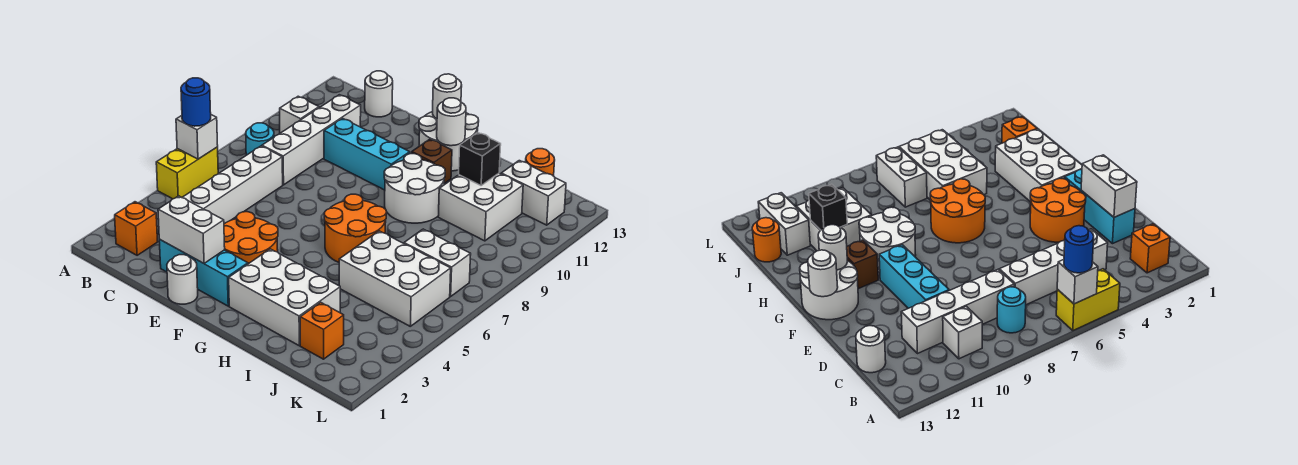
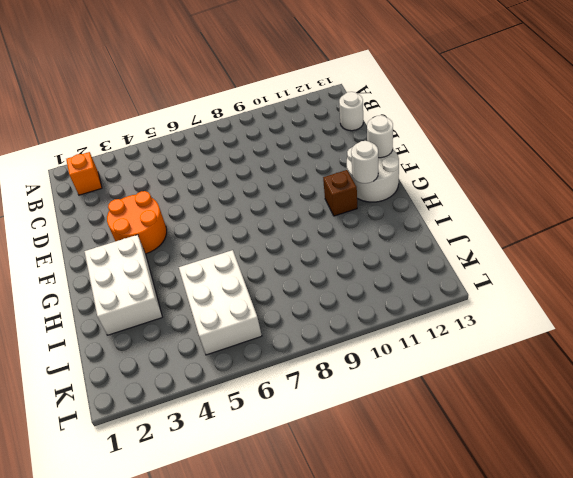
none -> yellow brick A5:A6 level 1
none -> cyan round brick B8 level 1
none -> white brick B10 level 1

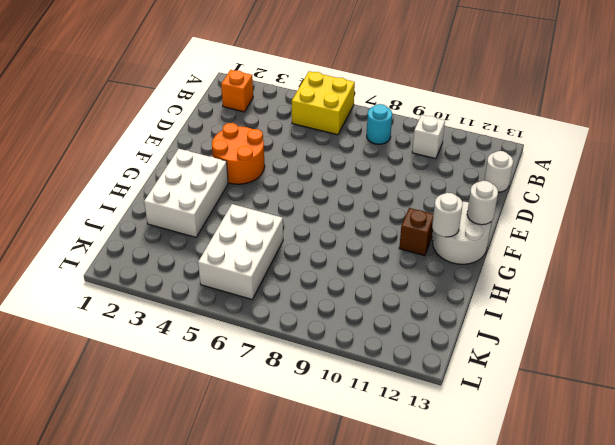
yellow brick A5:B6 level 1 -> yellow brick A5:A6 level 1
none -> white brick C4:C7 level 1
none -> white brick C8:C11 level 1
none -> cyan brick D2:F2 level 1

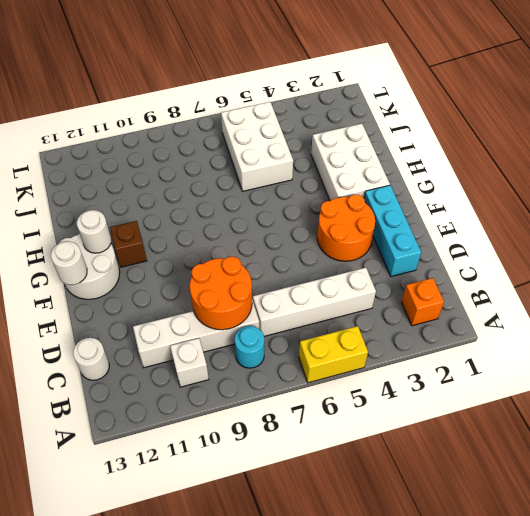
orange round brick C8:D9 level 2 -> orange round brick G6:H7 level 1
none -> cyan brick D10:F10 level 1
none -> white round brick E1 level 1
none -> white round brick G9:H10 level 1

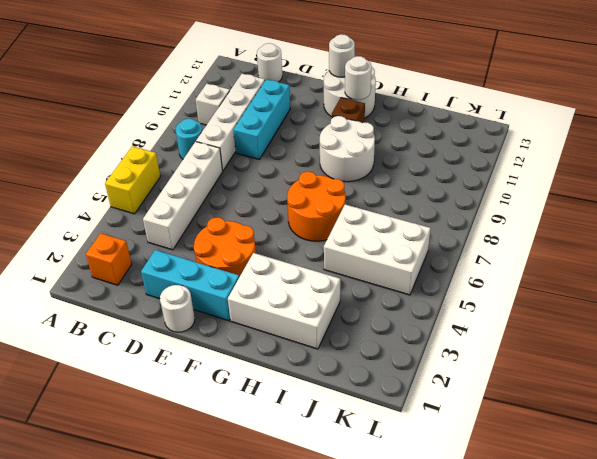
cyan brick D9:D11 level 1 -> cyan brick D10:F10 level 1
none -> white brick I10:J11 level 1
none -> orange brick J2 level 1
none -> white brick J7:K7 level 1

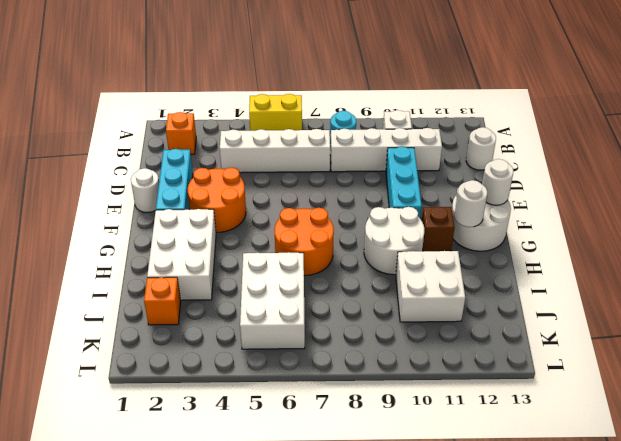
none -> white brick J7:K7 level 1
none -> white brick J12:K12 level 1
none -> orange round brick J13 level 1

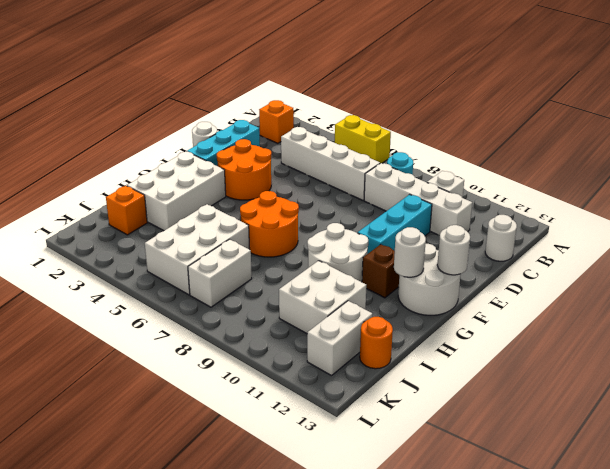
none -> white brick A6 level 2
none -> white brick D2:E2 level 2
none -> black brick I11 level 2

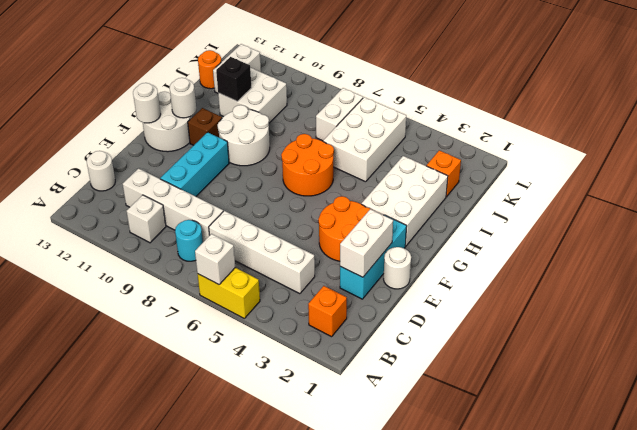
none -> blue round brick A6 level 3

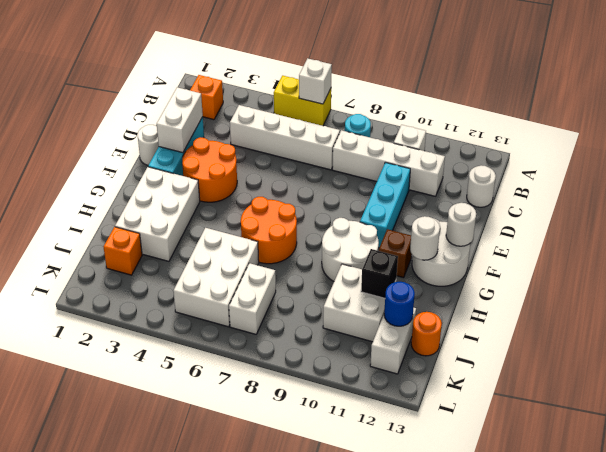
blue round brick J12 level 2 -> blue round brick A6 level 3

